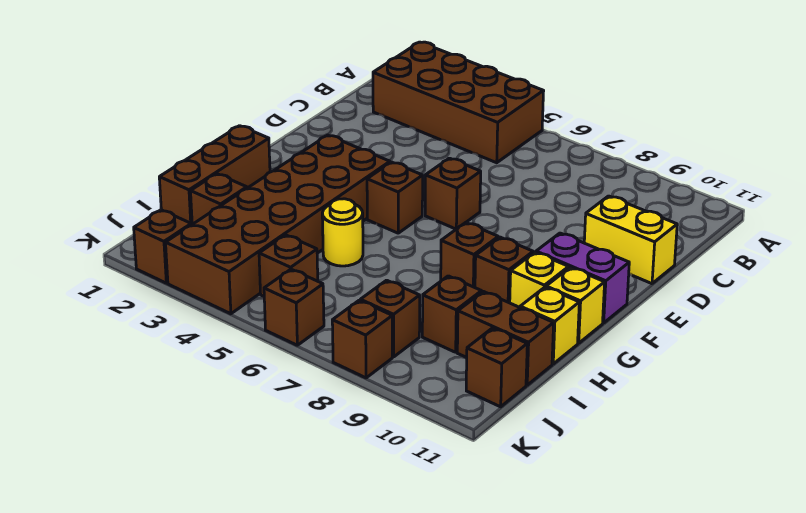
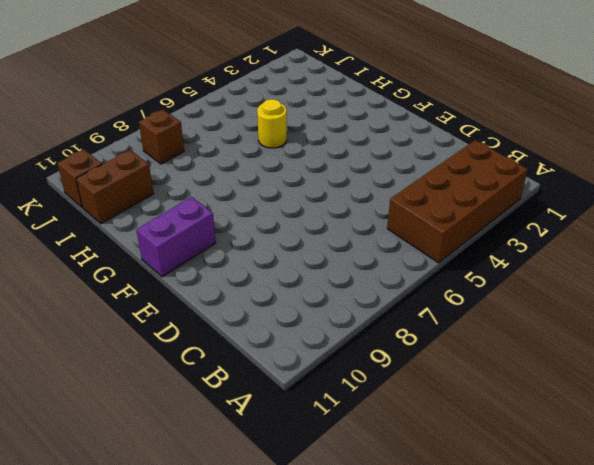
none -> yellow brick D10:D11 level 1
none -> brown brick E6 level 1
none -> brown brick F3:K4 level 1

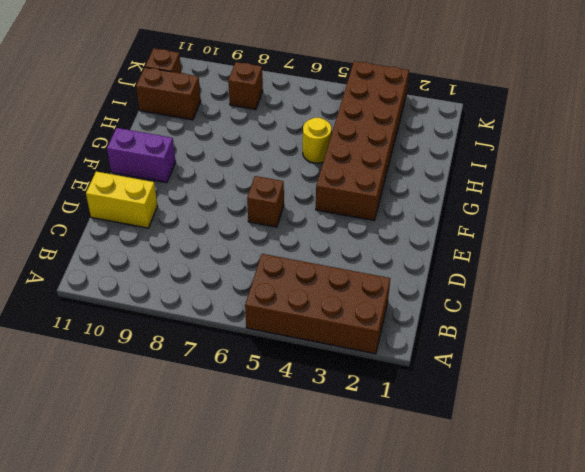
none -> brown brick F5 level 1
none -> brown brick G1:I1 level 1
none -> brown brick G8 level 1

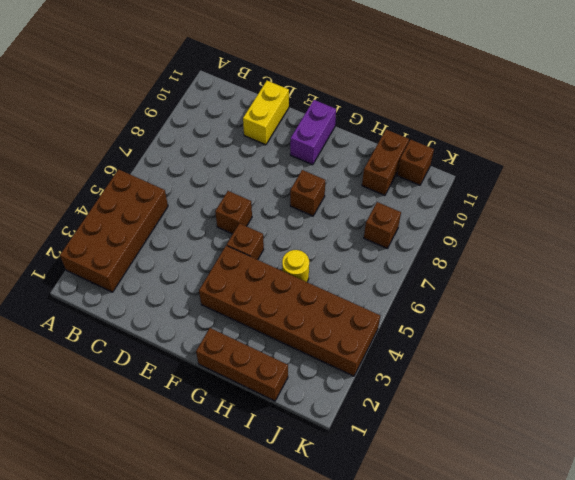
none -> brown brick G9 level 1
none -> yellow brick G10 level 1
none -> yellow brick G11 level 1

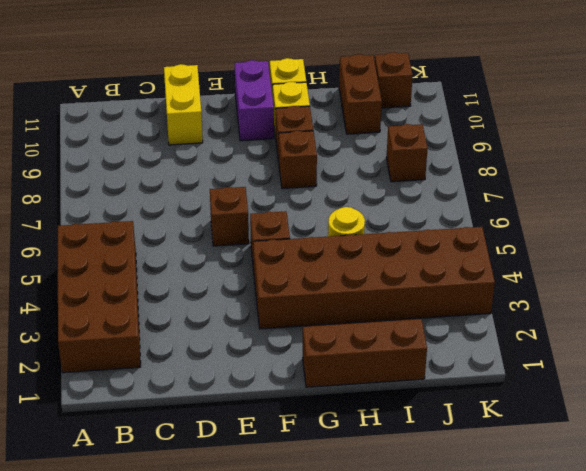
none -> yellow brick H11 level 1
none -> brown brick I2 level 1
none -> brown brick I9 level 1

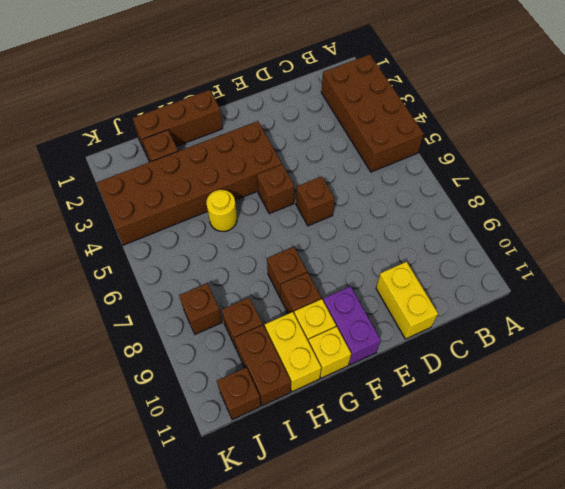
yellow brick H10:H11 level 1 -> yellow brick H11 level 1
none -> brown brick J5 level 1
none -> brown brick K2 level 1
none -> brown brick K6 level 1

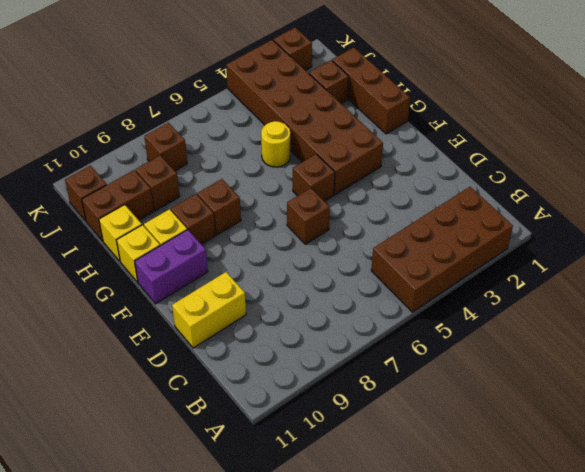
none -> brown brick J5 level 1
none -> brown brick K6 level 1
none -> brown brick K8 level 1

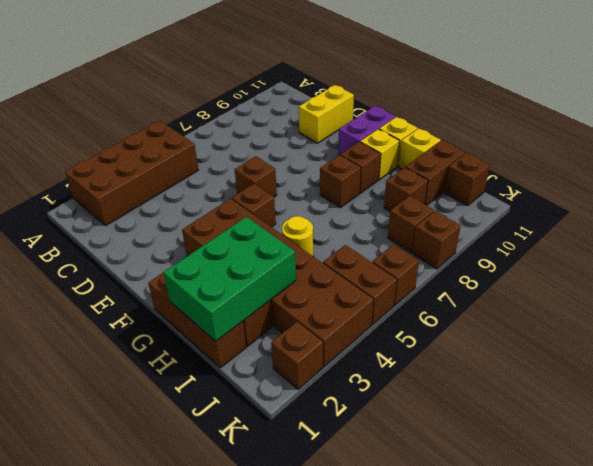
green brick H1:I3 level 2 -> none
brown brick J5:K5 level 1 -> brown brick J5 level 1

